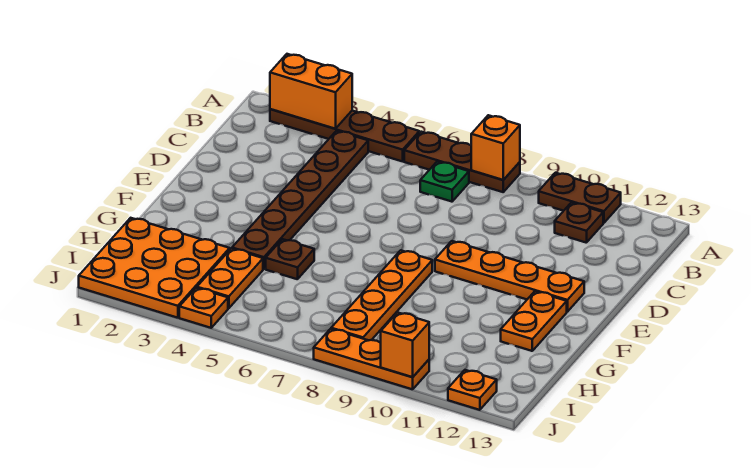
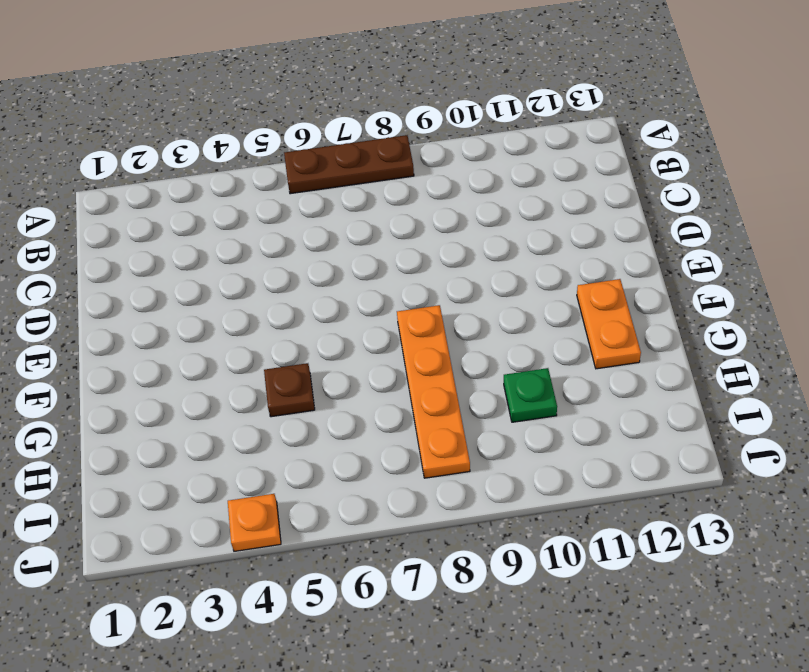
green plate H10 level 1 -> green plate B7 level 1
none -> brown plate A2:A5 level 1
none -> brown plate A10:A11 level 1
none -> brown plate B4:G4 level 1

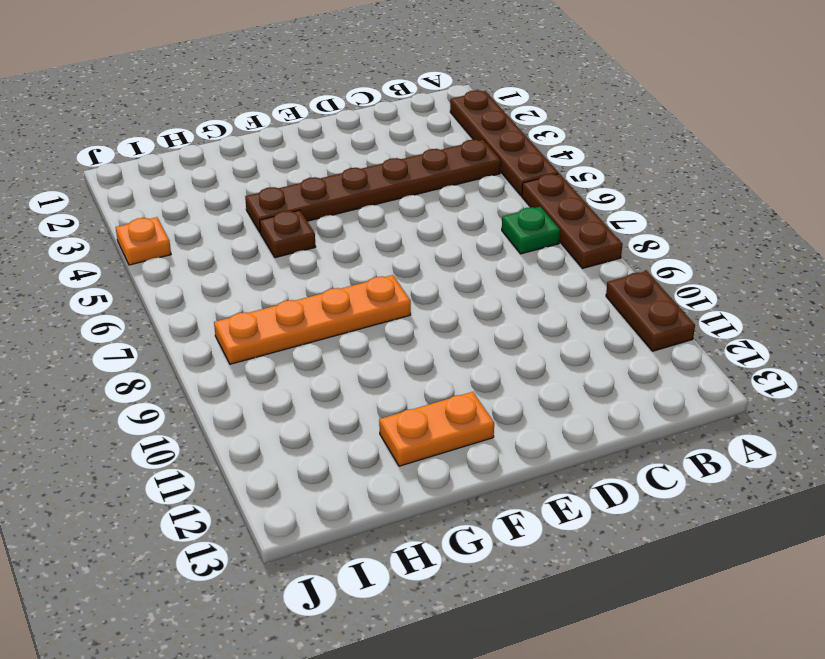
none -> brown plate B11 level 1
none -> orange plate E9:E12 level 1
none -> orange plate H1:J3 level 1

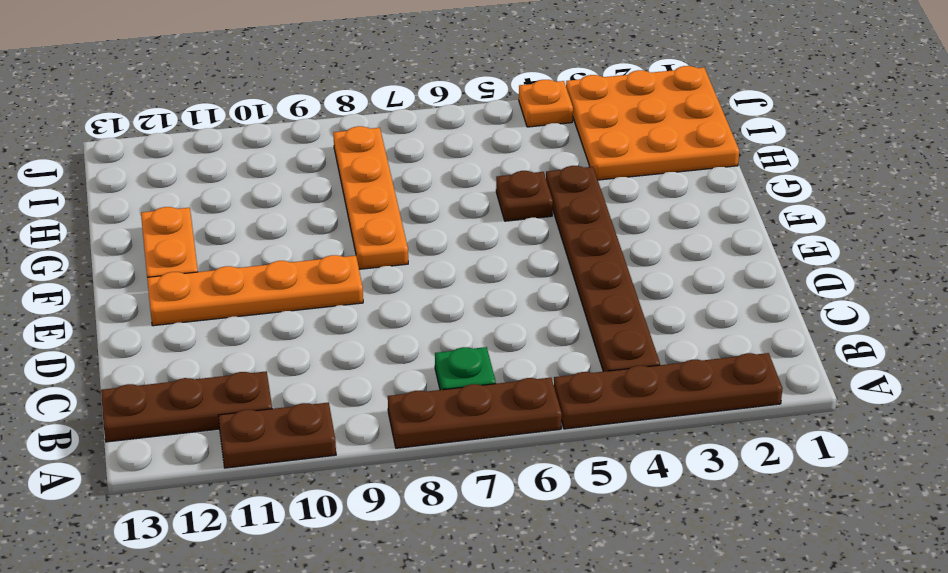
brown plate B11:B13 level 1 -> brown plate B11 level 1
none -> orange plate H4:I4 level 1
none -> orange plate J8:J10 level 1
none -> orange plate J12 level 1

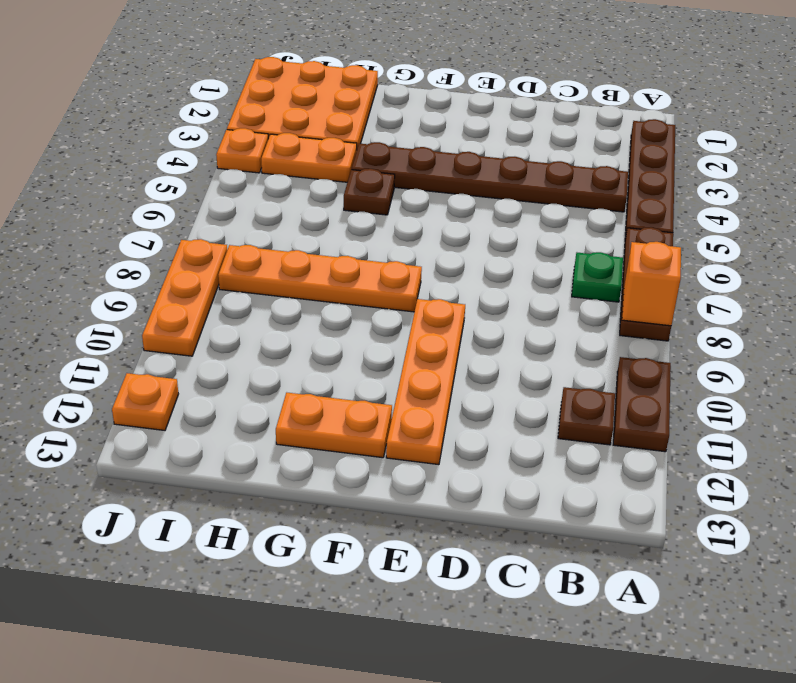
none -> orange brick A2:A3 level 2
none -> orange brick J10 level 2

